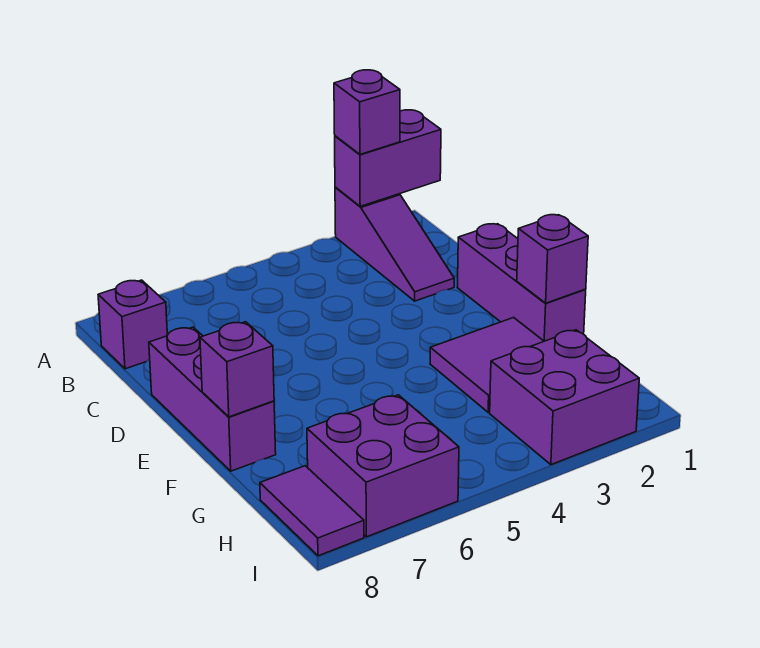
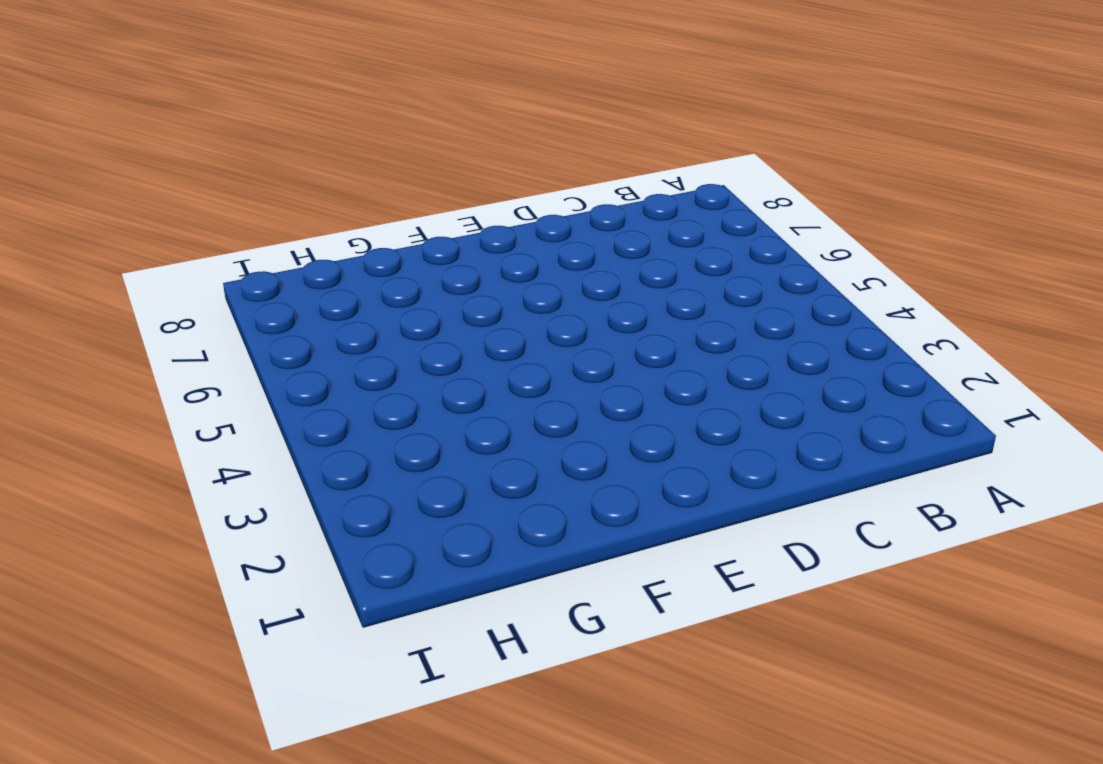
none -> purple slope A2:C2 level 1 top A
none -> purple brick B8 level 1
none -> purple brick D1:F1 level 1

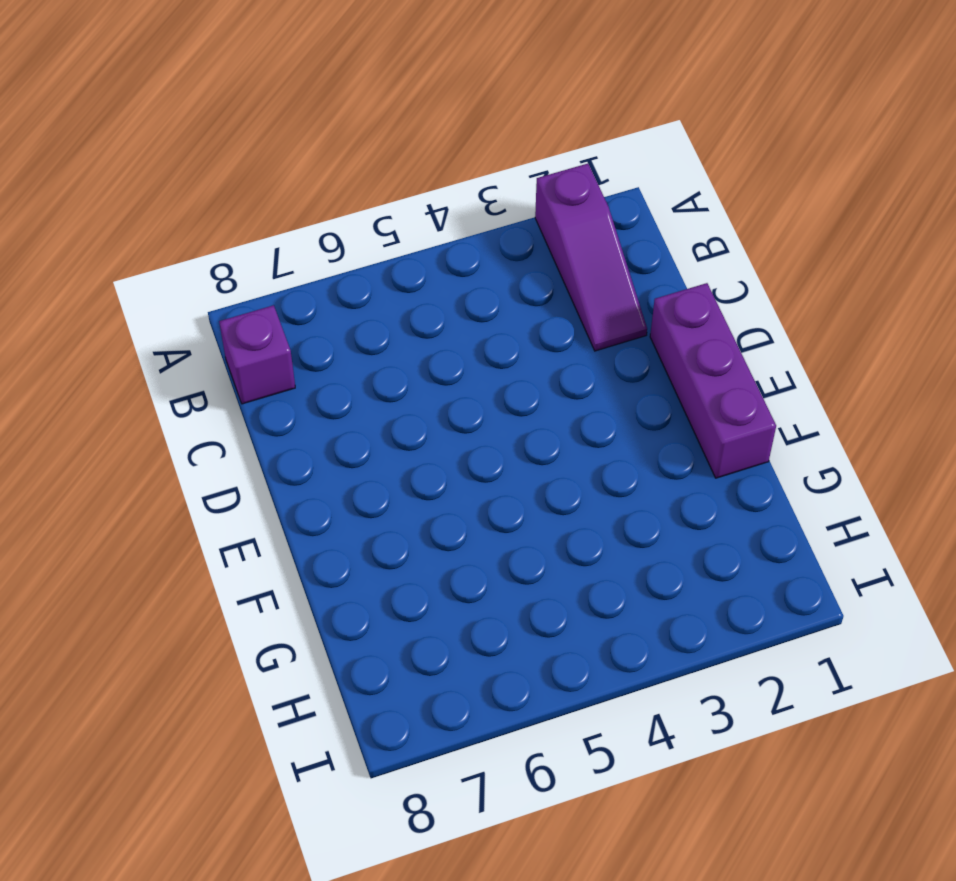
none -> purple brick D8:F8 level 1
none -> purple tile F2:G3 level 1
none -> purple brick H2:I3 level 1

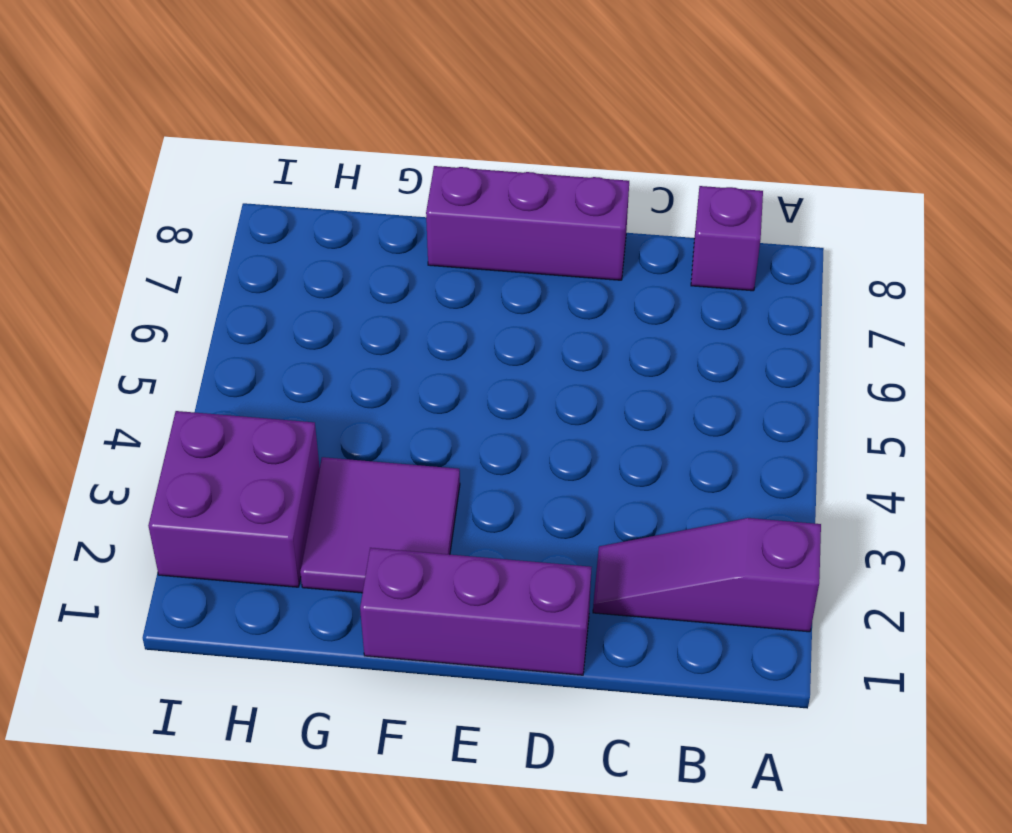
none -> purple brick H6:I7 level 1
none -> purple tile H8:I8 level 1
none -> purple brick A1:A2 level 2

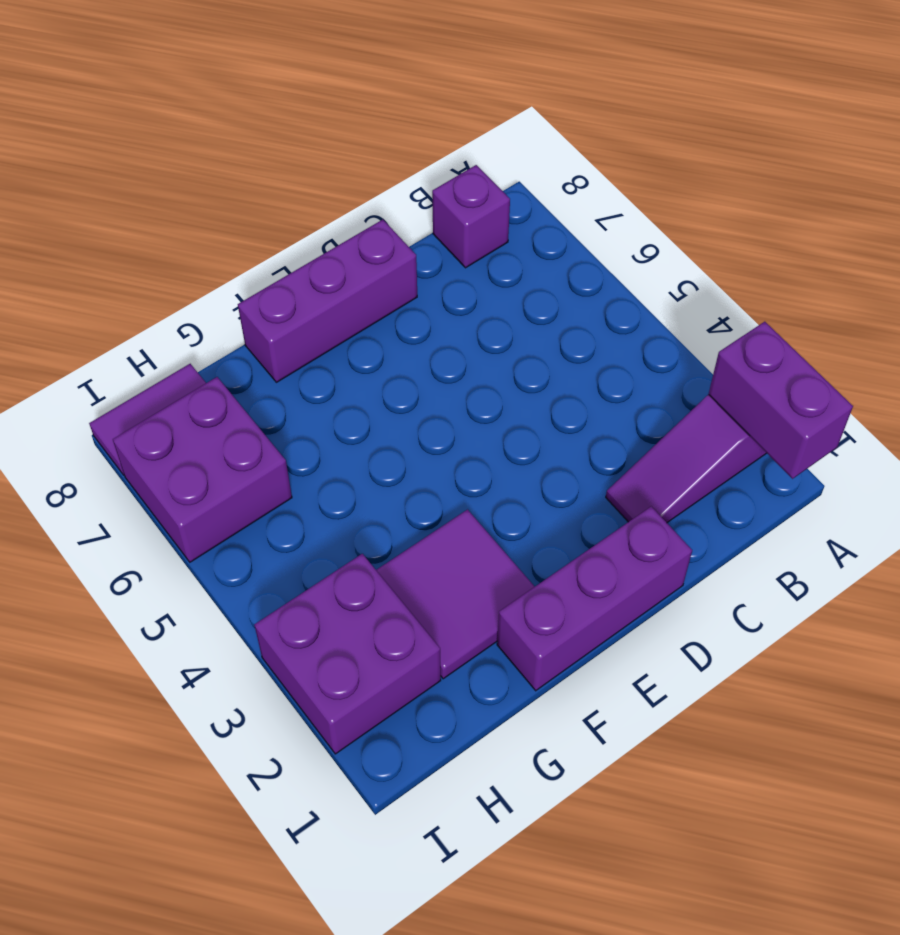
none -> purple brick F1 level 2
none -> purple brick F8 level 2
none -> purple brick A2 level 3

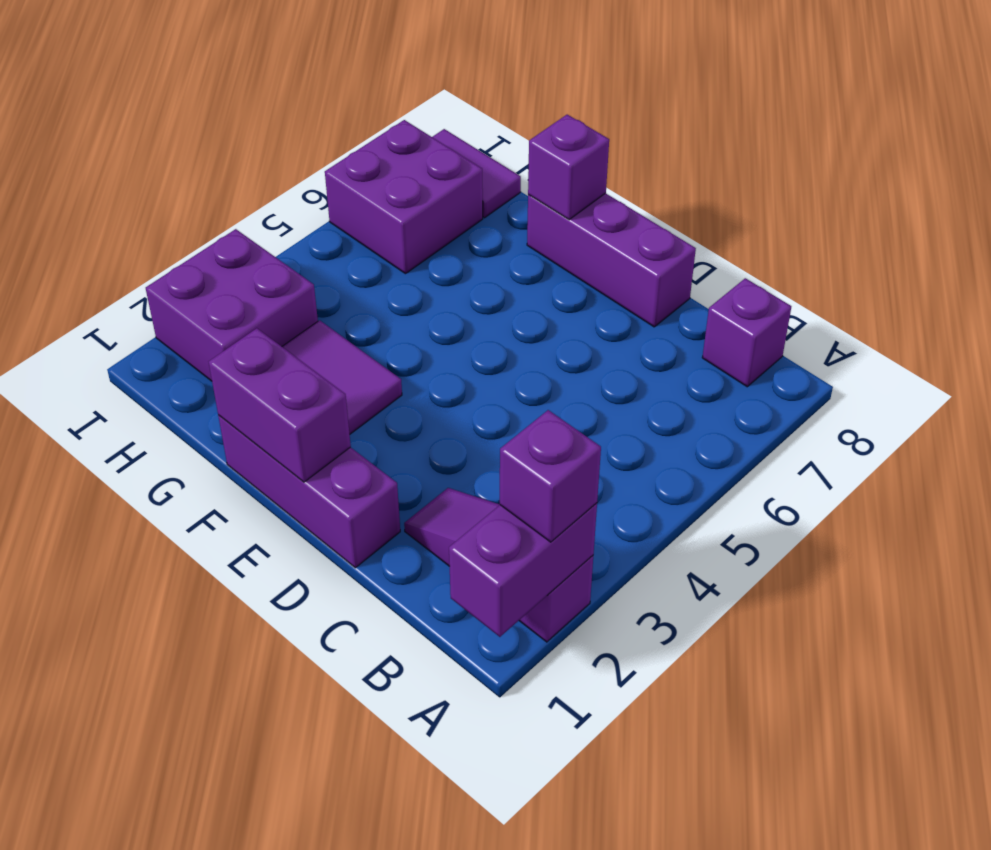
purple brick E1:F1 level 2 -> purple brick F1 level 2

